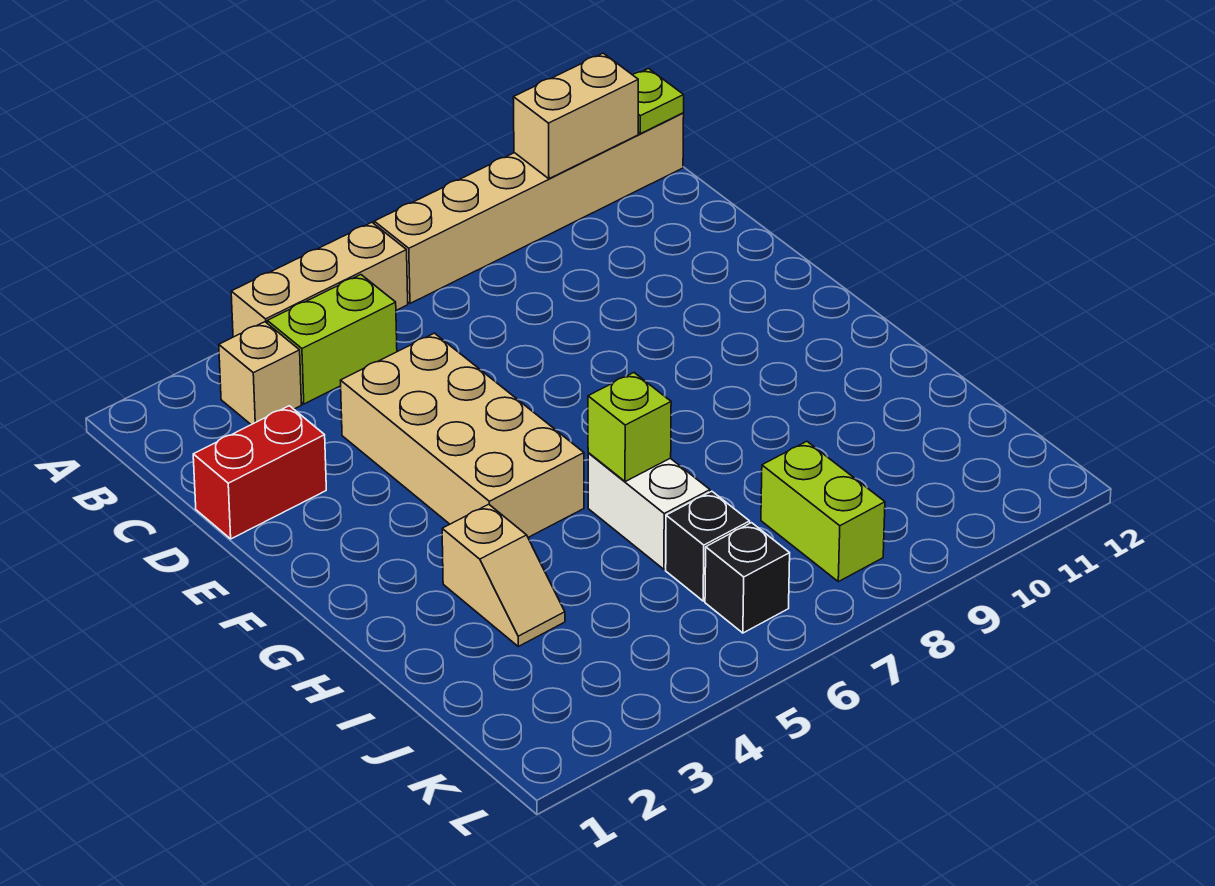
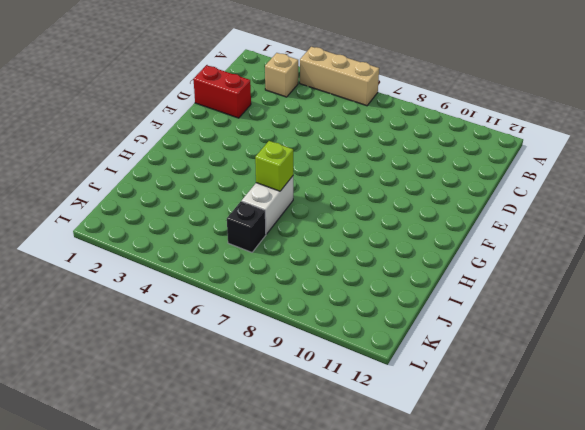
none -> tan brick A7:A12 level 1
none -> lime brick B4:B5 level 1
none -> tan brick D4:G5 level 1

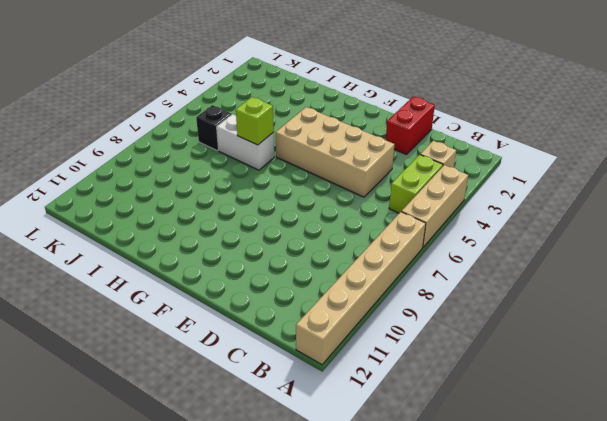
none -> tan slope H3:I3 level 1 top H
none -> lime brick J8:K8 level 1
none -> black brick K6 level 1

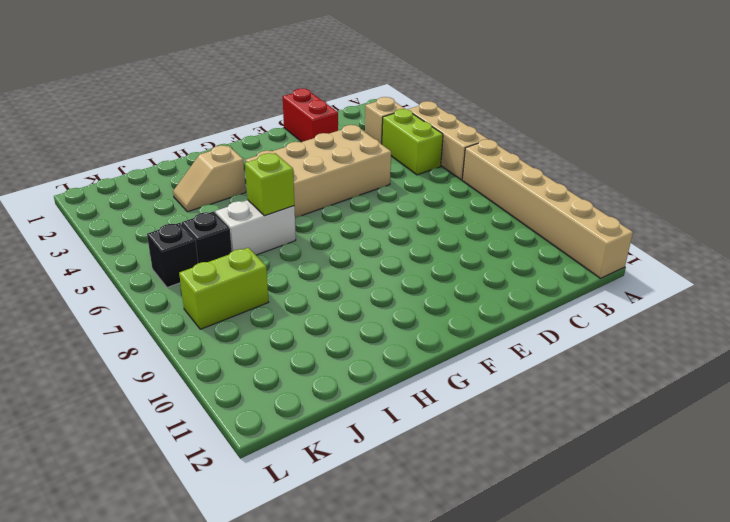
none -> tan brick A10:A11 level 2
none -> lime plate A12 level 2

